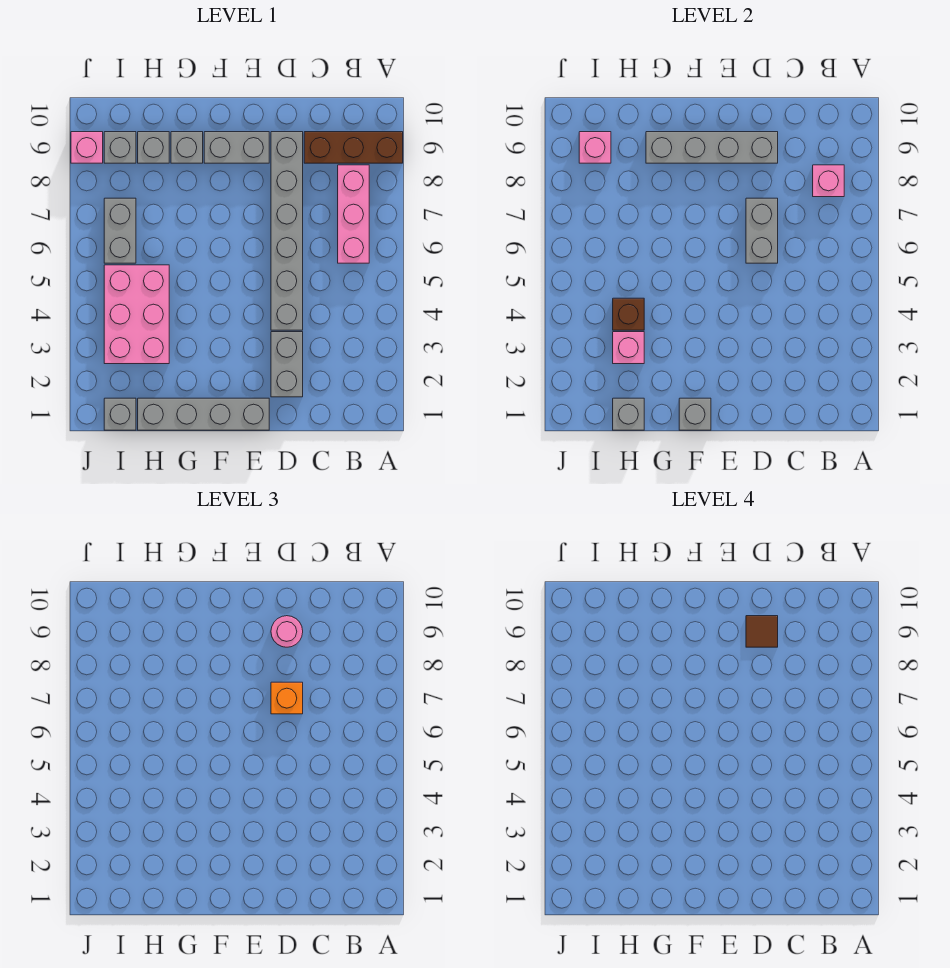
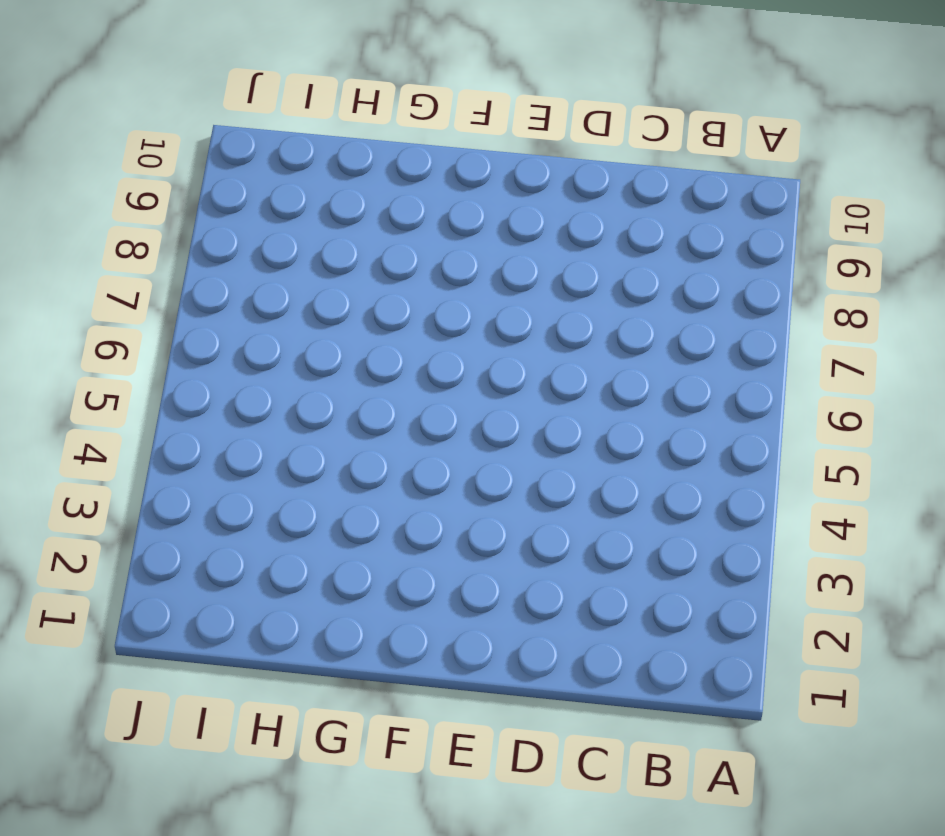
none -> brown brick A9:C9 level 1
none -> pink brick B6:B8 level 1
none -> grey brick D2:D3 level 1

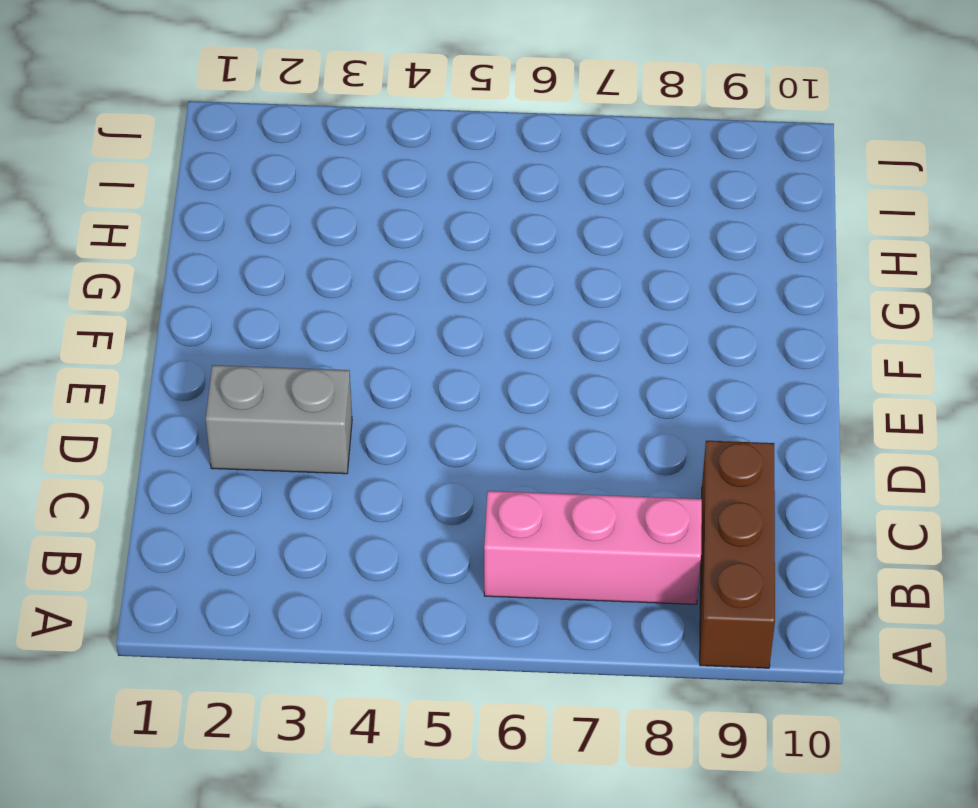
none -> grey brick D4:D9 level 1
none -> grey brick E1:H1 level 1
none -> grey brick E9:F9 level 1

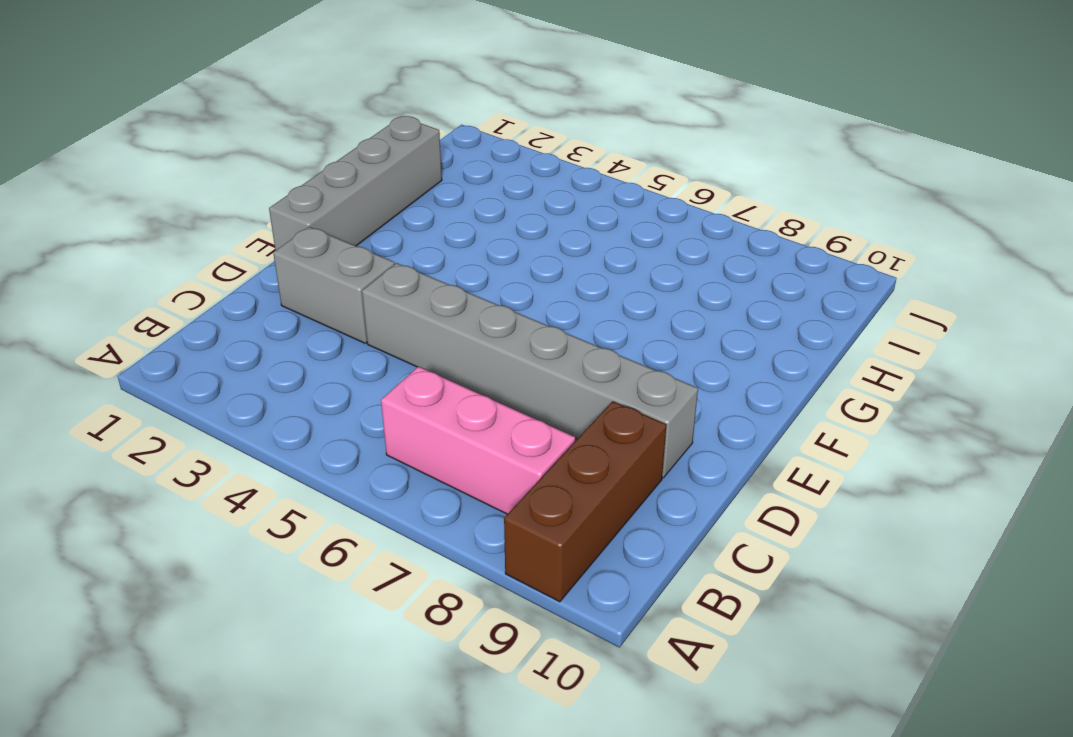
none -> grey brick E9:F9 level 1
none -> grey brick G9 level 1
none -> pink brick H3:I5 level 1

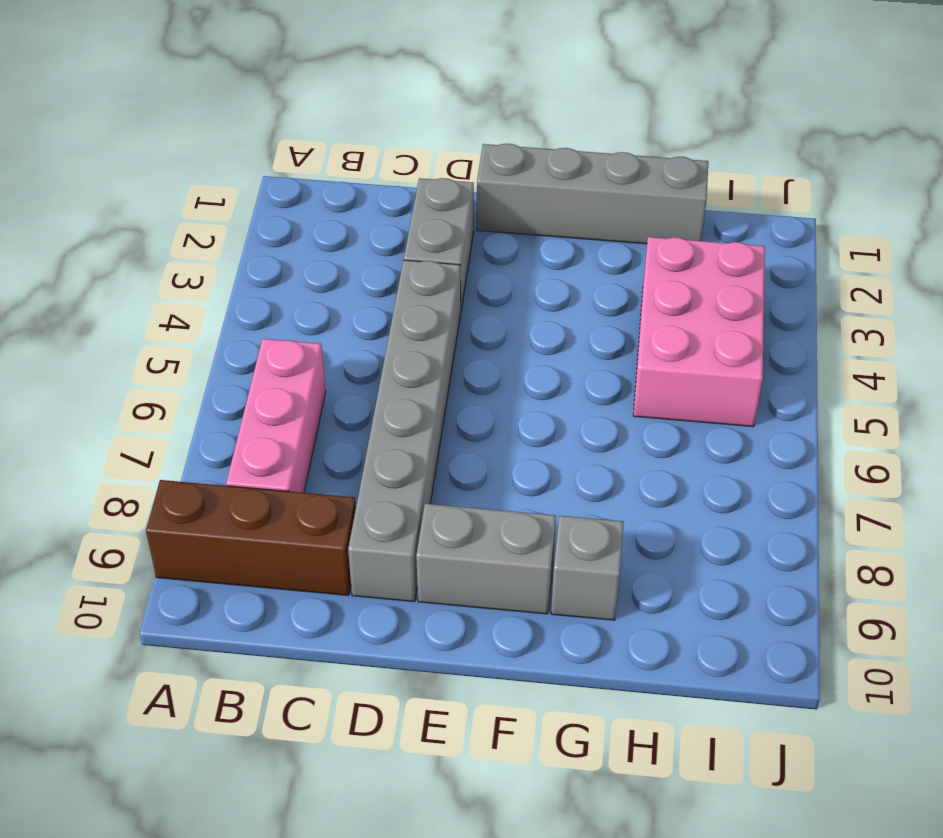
none -> grey brick H9 level 1
none -> grey brick I1 level 1
none -> grey brick I6:I7 level 1

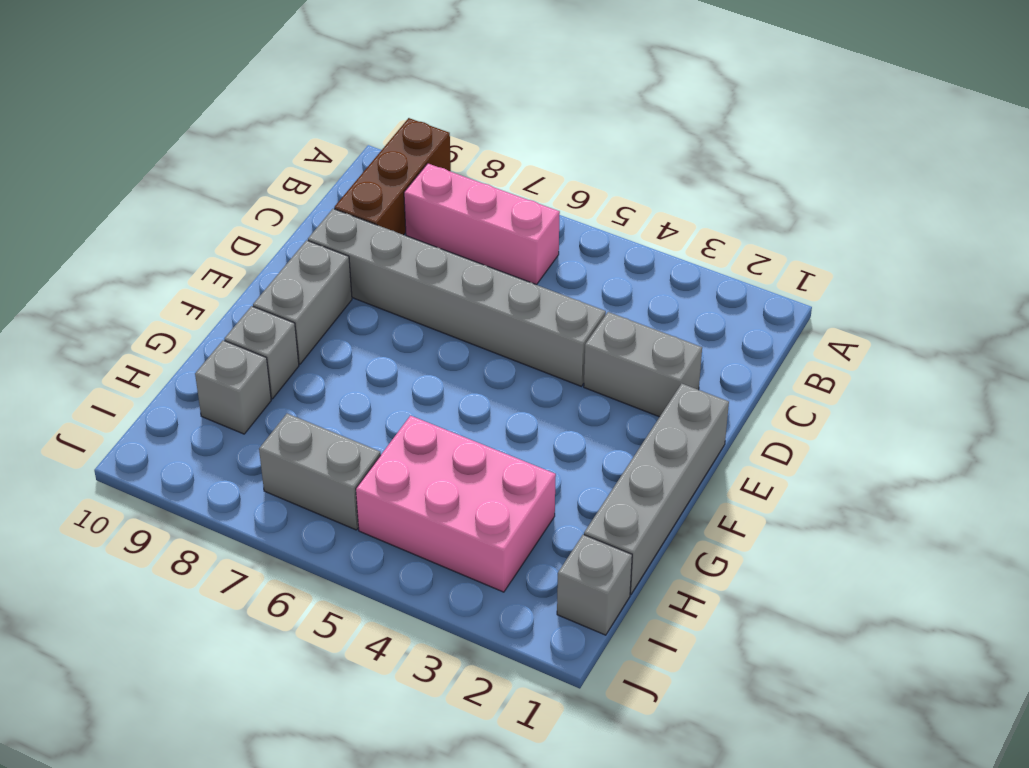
none -> grey brick I9 level 1
none -> pink brick J9 level 1
none -> pink brick B8 level 2

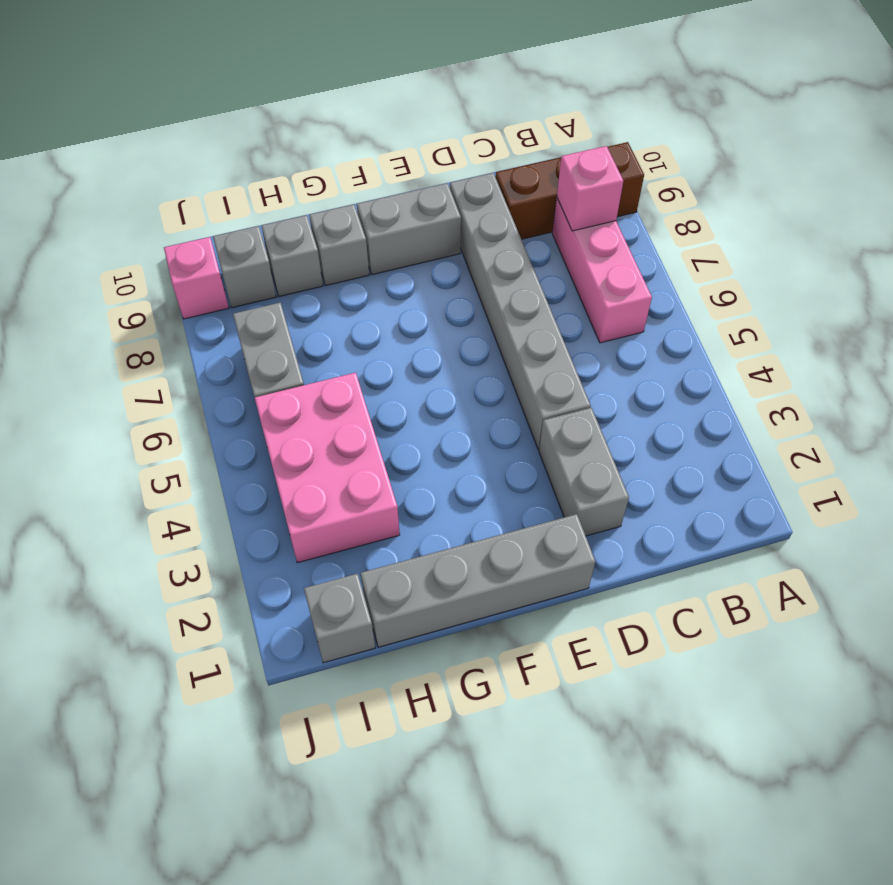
none -> grey brick D6:D7 level 2
none -> grey brick D9:G9 level 2
none -> grey brick F1 level 2

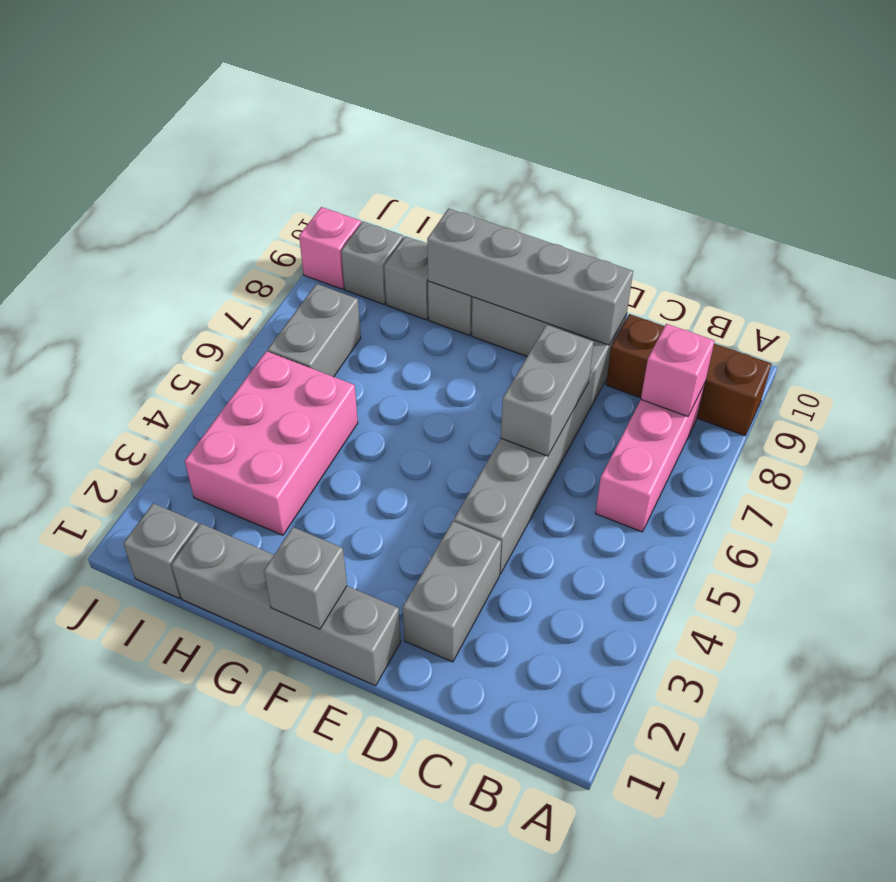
none -> grey brick H1 level 2
none -> pink brick H3 level 2
none -> brown brick H4 level 2

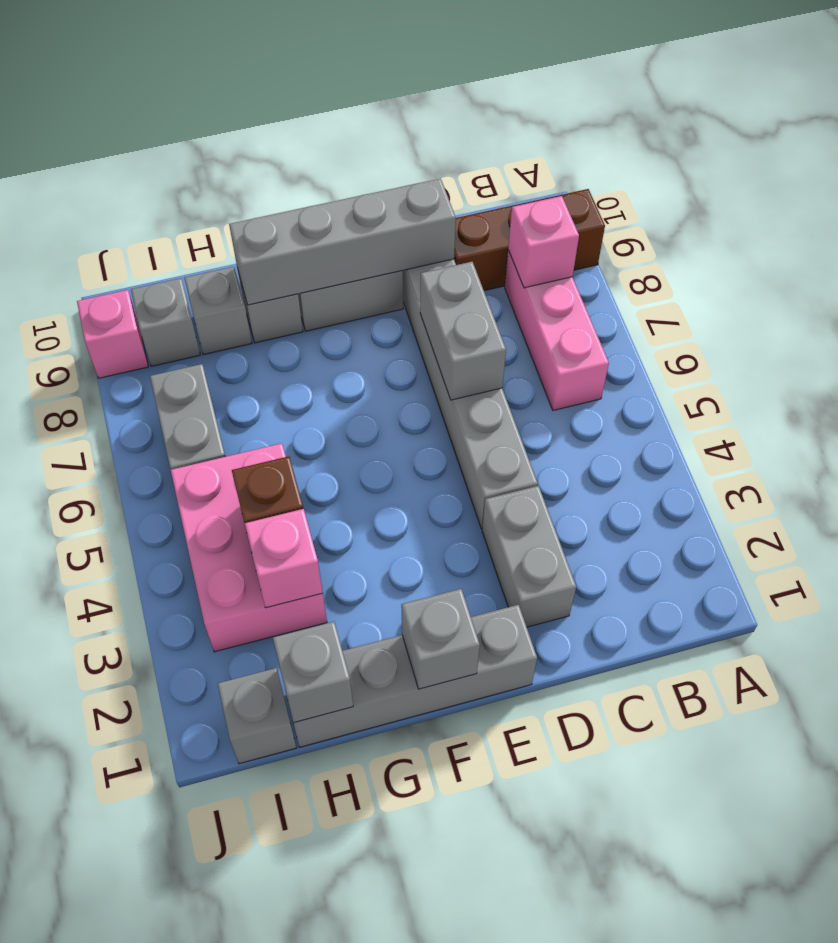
none -> pink brick I9 level 2
none -> orange brick D7 level 3
none -> pink round brick D9 level 3

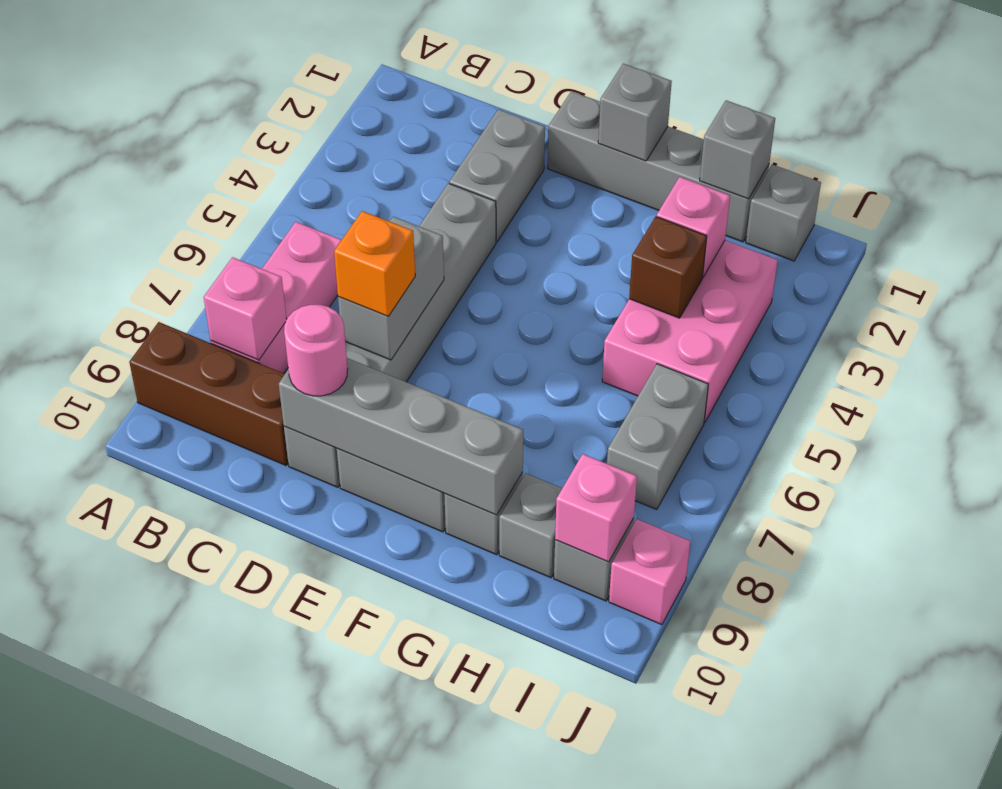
none -> brown tile D9 level 4

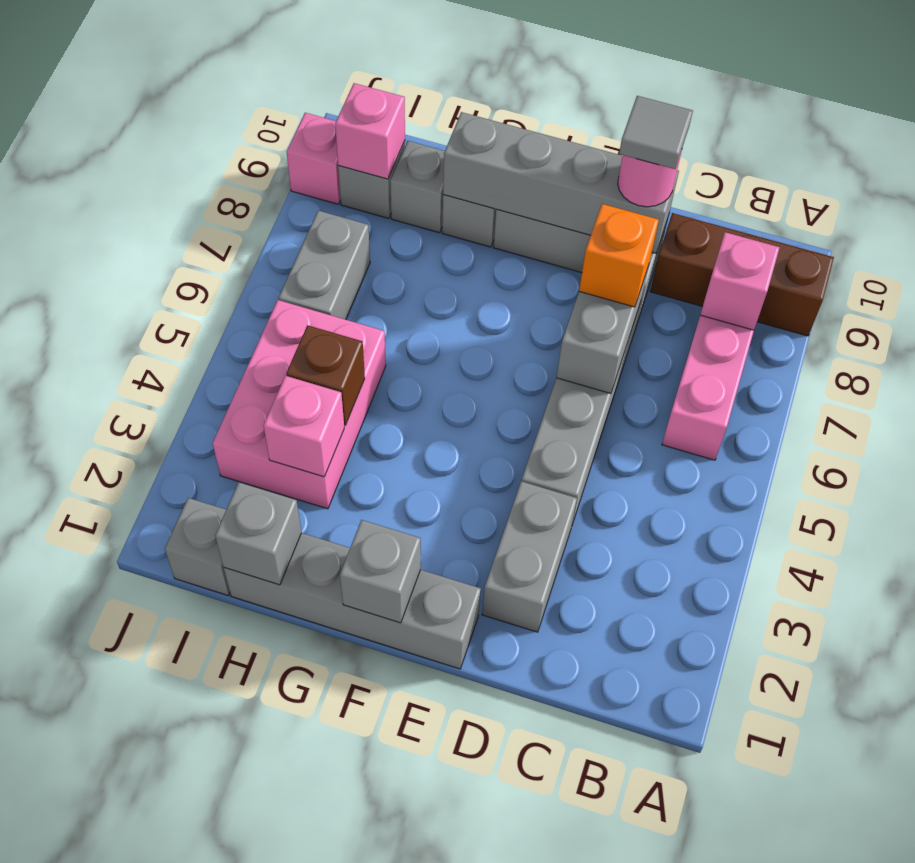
grey tile D9 level 4 -> brown tile D9 level 4

